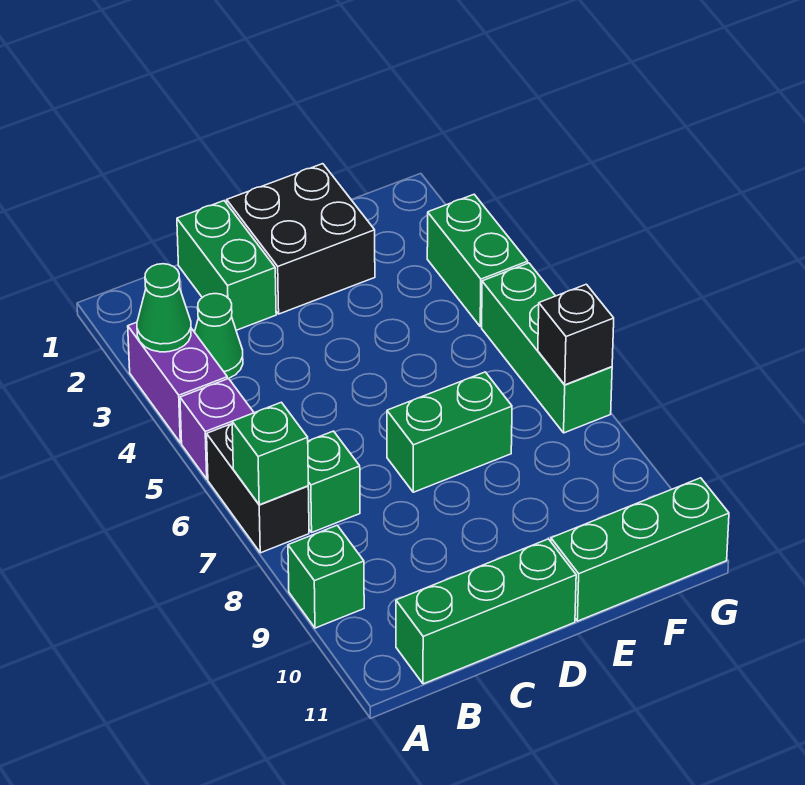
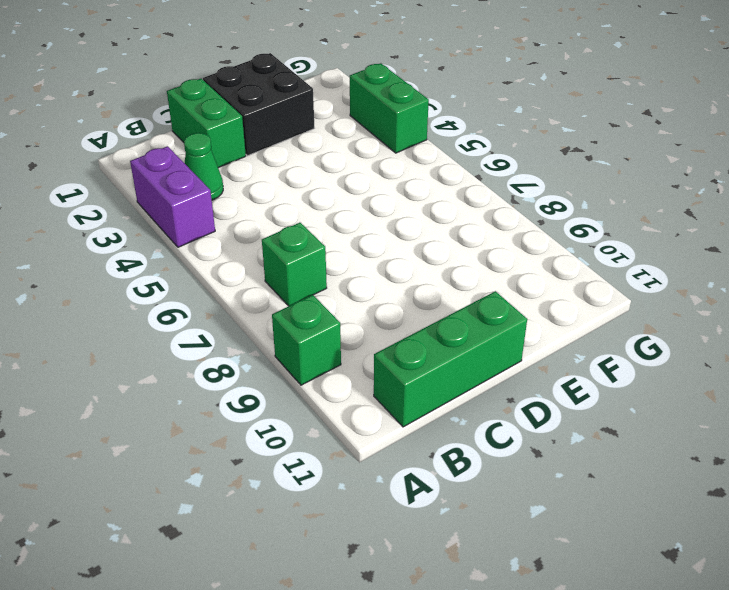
none -> purple brick A5 level 1
none -> black brick A6:A7 level 1
none -> green brick D7:E7 level 1

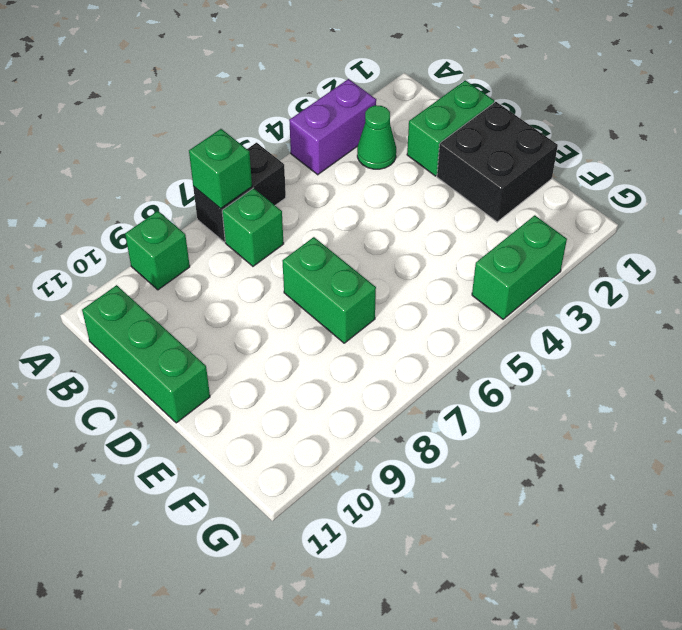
none -> purple brick A5 level 1
none -> green brick E11:G11 level 1
none -> green brick G5:G7 level 1

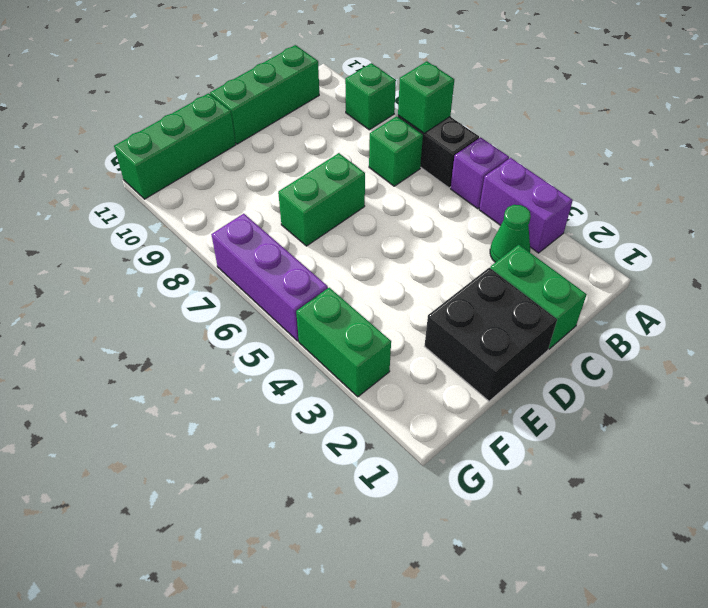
purple brick G5:G7 level 1 -> green brick G5:G7 level 1
none -> green cone A3 level 2
none -> black brick G7 level 2

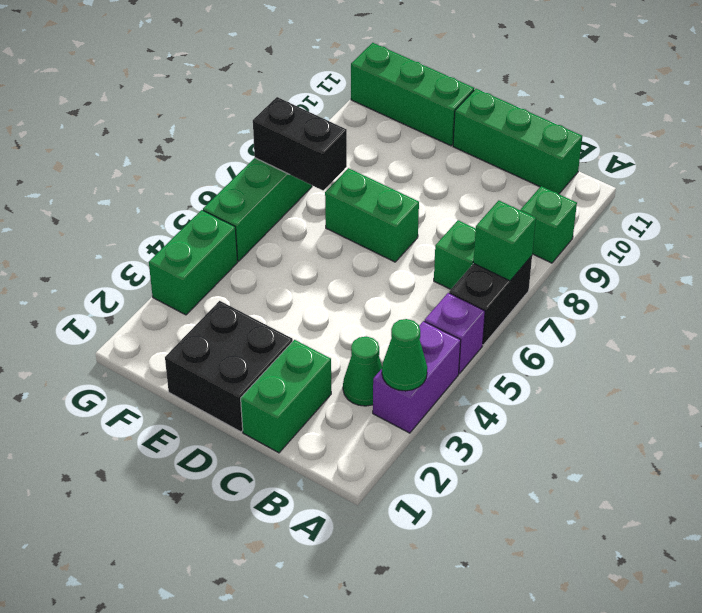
black brick F7:G7 level 2 -> black brick G7 level 2

